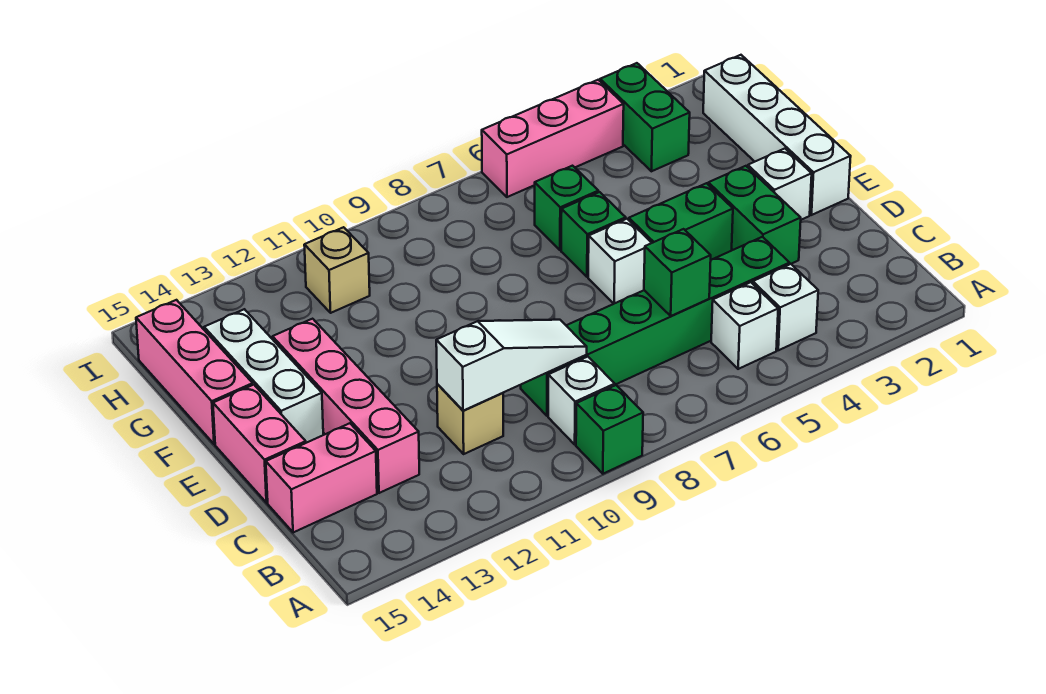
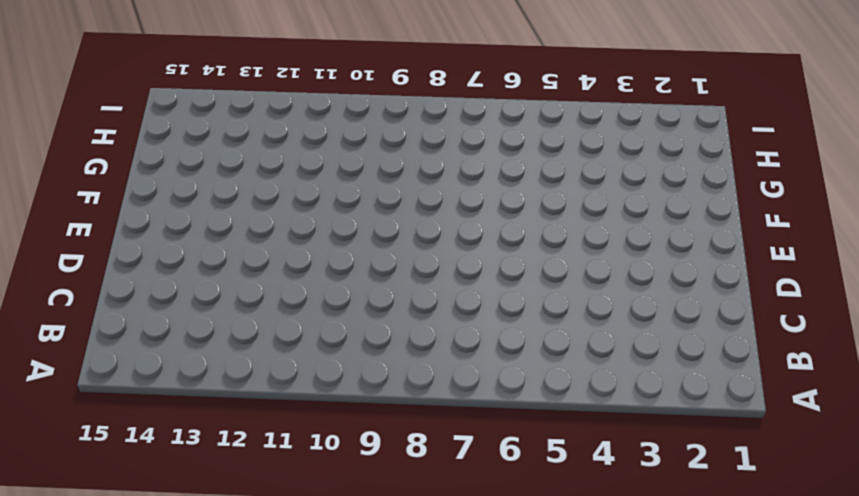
none -> green brick A9 level 1
none -> white brick B4 level 1
none -> white brick B5 level 1

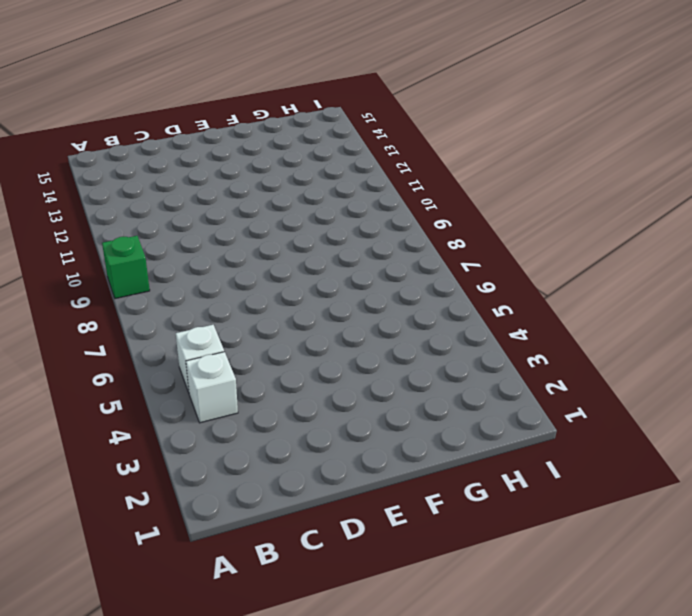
none -> white brick B9 level 1
none -> green brick C4:C9 level 1
none -> tan brick C11 level 1

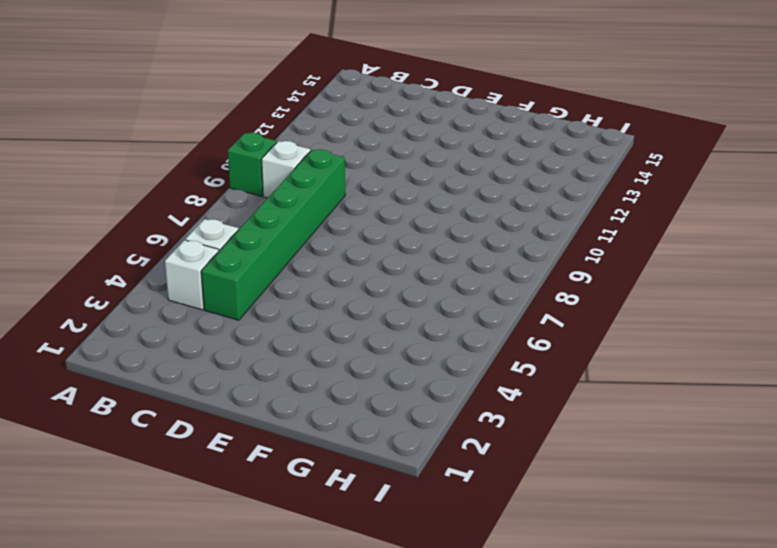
none -> tan brick C11 level 1
none -> pink brick C13:F13 level 1
none -> pink brick C14:C15 level 1

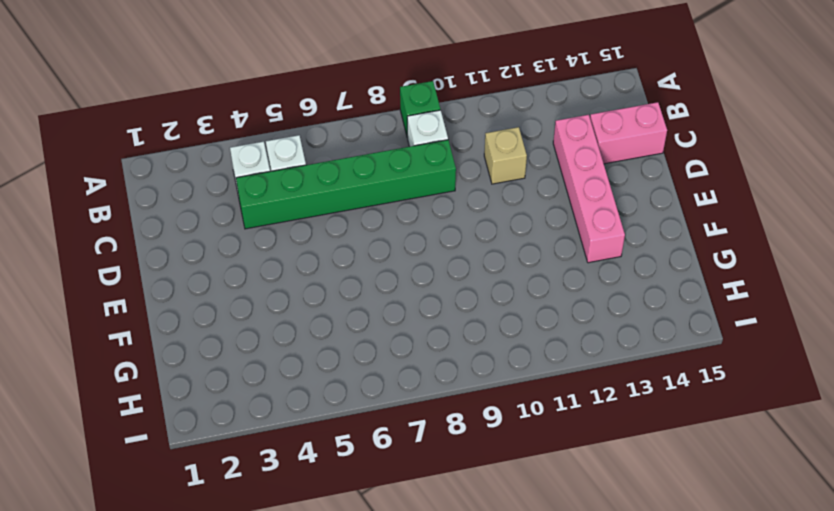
none -> green brick D3:E3 level 1
none -> pink brick D15:E15 level 1
none -> white brick E1:H1 level 1

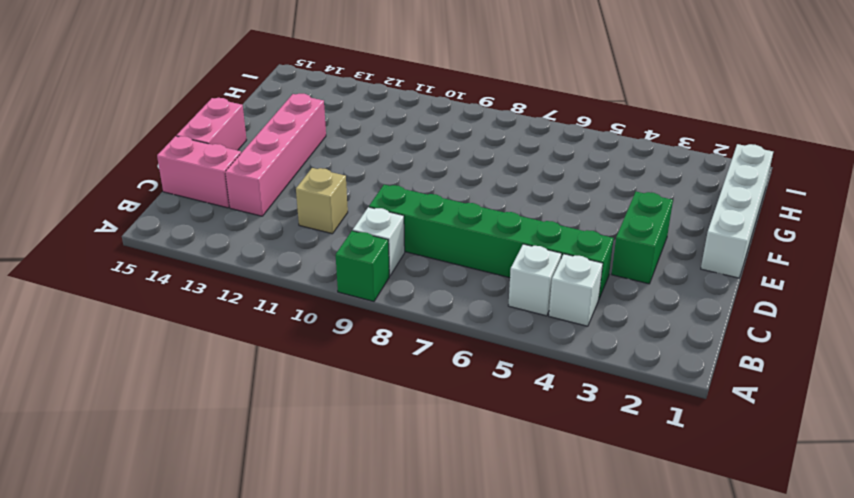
none -> white brick E2 level 1
none -> green brick E4:E5 level 1
none -> white brick E6 level 1

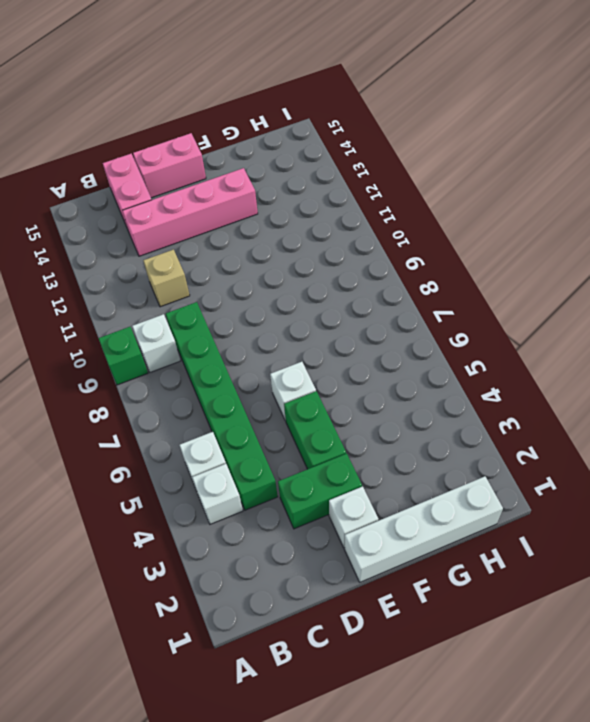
none -> white brick E14:G14 level 1
none -> green brick F6 level 1
none -> pink brick F15:H15 level 1

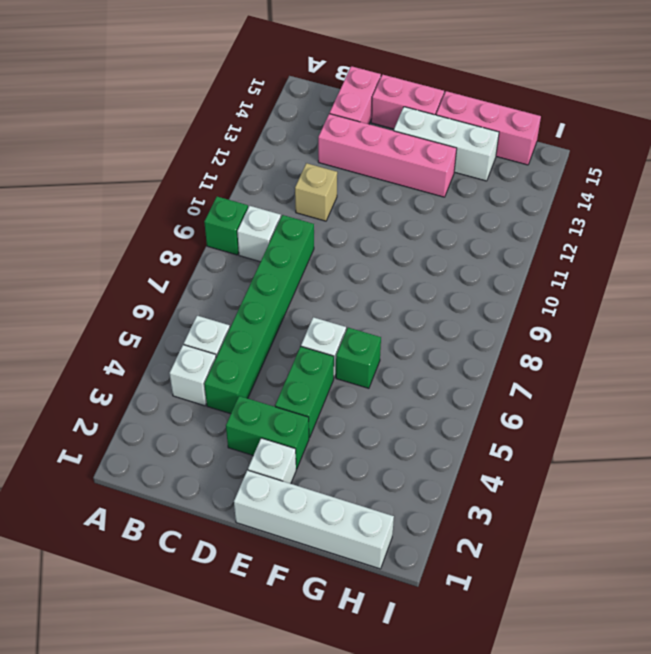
none -> green brick G6 level 1
none -> green brick H3:I3 level 1
none -> tan brick H11 level 1

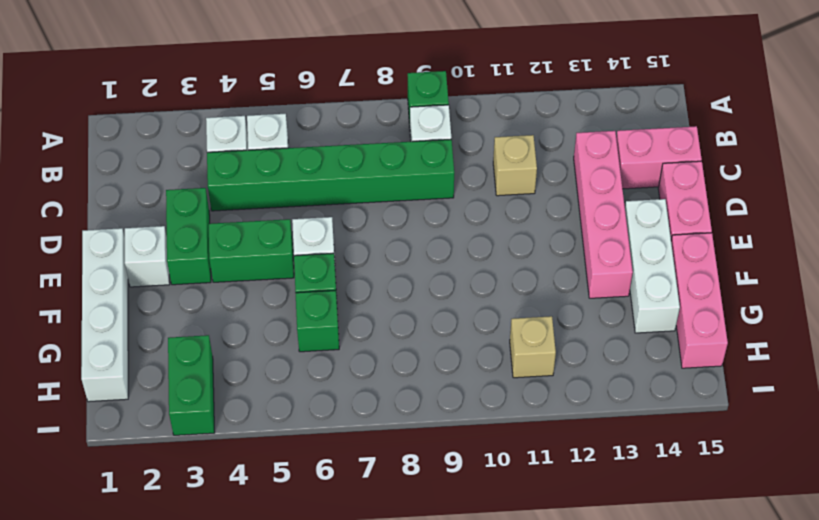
none -> pink brick I4:I6 level 1
none -> green brick C6 level 2
none -> white slope C9:C11 level 2 top 11

